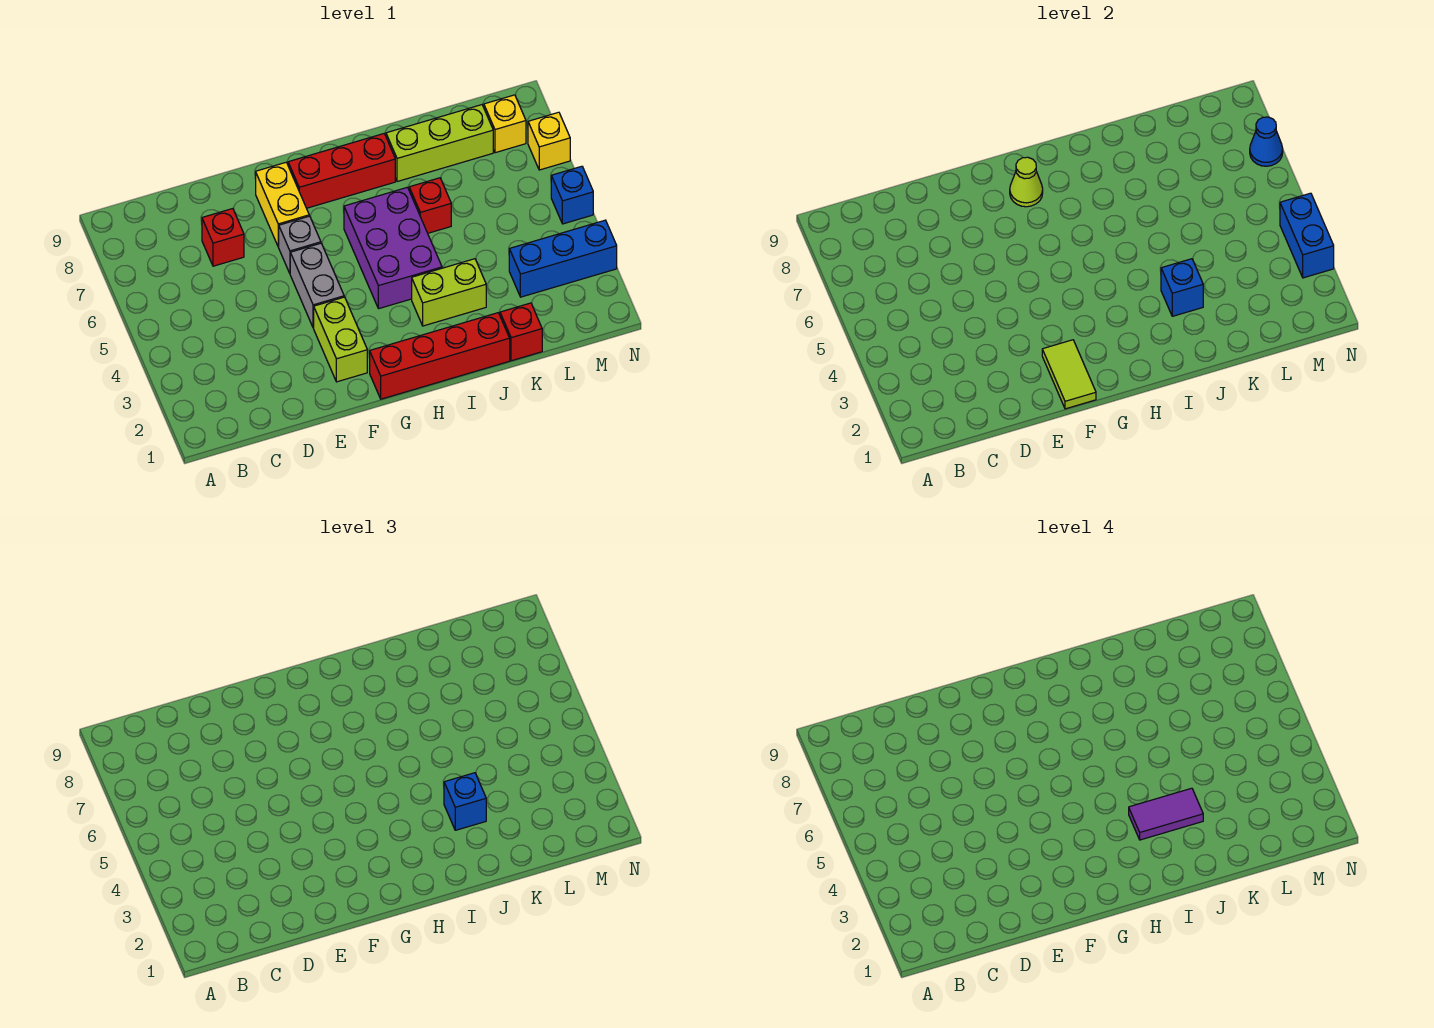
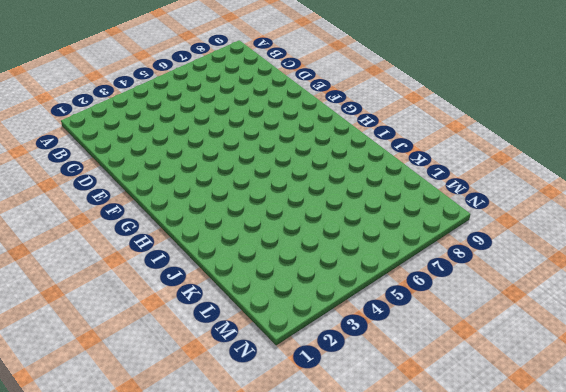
none -> red brick D7 level 1
none -> lime brick F2:F3 level 1
none -> grey brick F4:F5 level 1

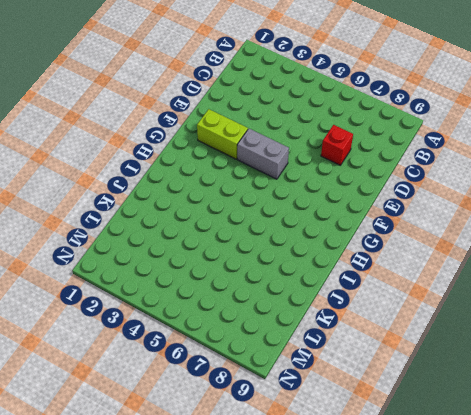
none -> grey brick F6 level 1
none -> yellow brick F7:F8 level 1
none -> red brick G1:J1 level 1

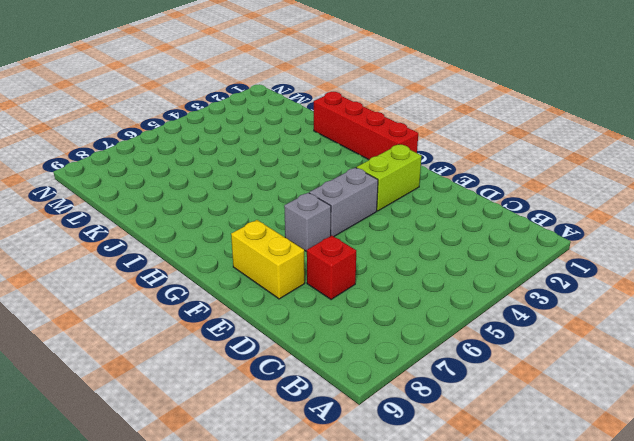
yellow brick E8:F8 level 1 -> yellow brick F7:F8 level 1
none -> red brick G8:I8 level 1
none -> purple brick H4:I6 level 1
none -> lime brick I3:J3 level 1

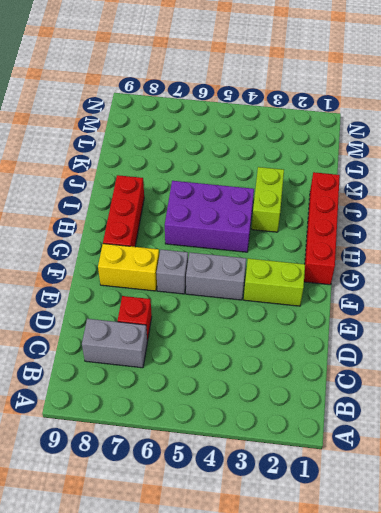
grey brick C7:C8 level 1 -> none
none -> red brick J6 level 1
none -> lime brick J8:L8 level 1
none -> red brick K1 level 1

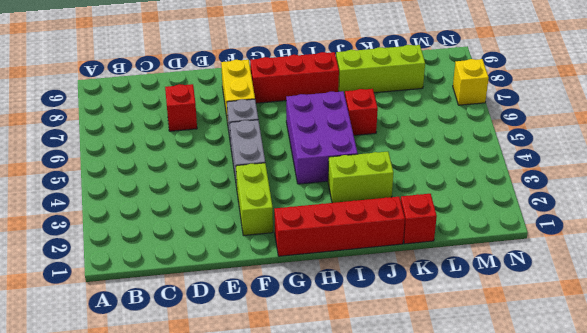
none -> blue brick L3:N3 level 1
none -> yellow brick M8 level 1
none -> blue brick N5 level 1

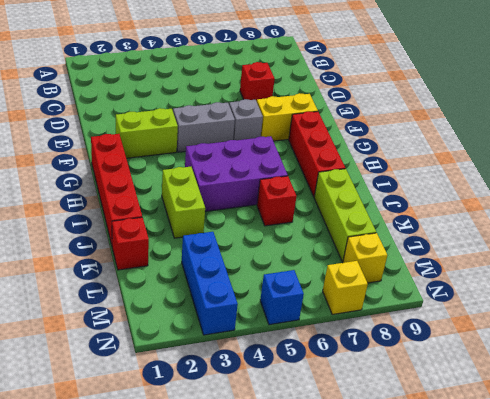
none -> lime tile F1:F2 level 2
none -> lime cone G8 level 2
none -> blue brick J3 level 2

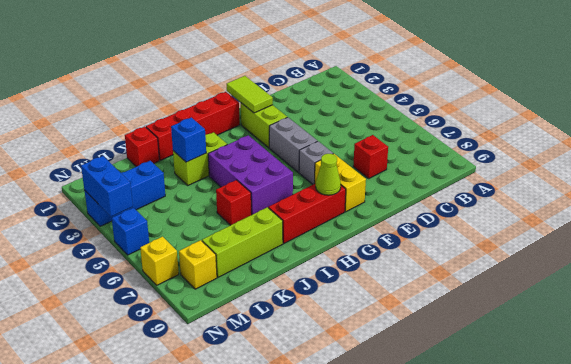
none -> blue cone N7 level 2
none -> blue brick J3 level 3
none -> purple tile I3:J3 level 4

